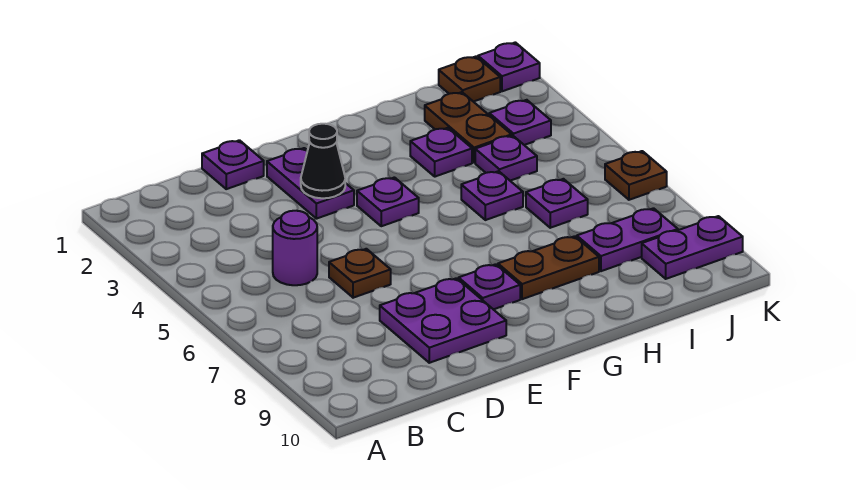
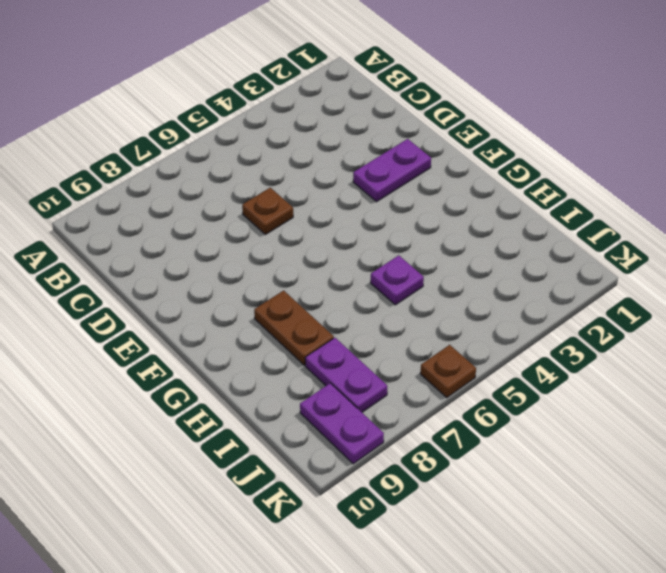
none -> purple round brick C5 level 1
none -> purple plate D1 level 1
none -> purple plate D8:E9 level 1

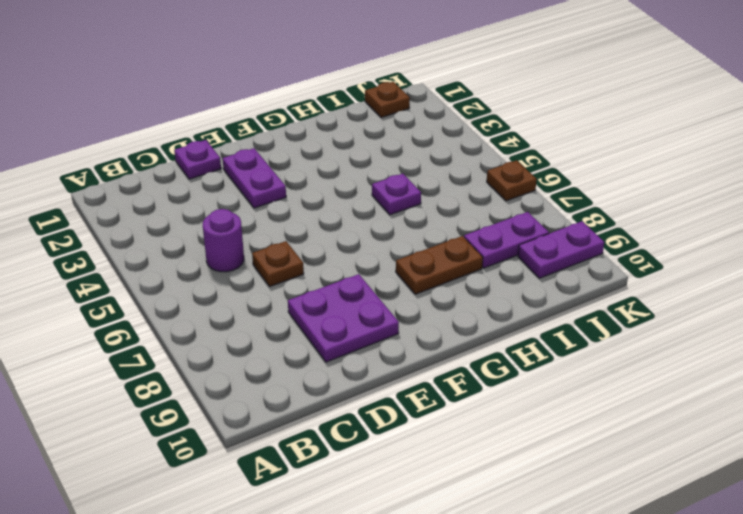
none -> purple plate F4 level 1
none -> purple plate F8 level 1
none -> purple plate H3 level 1

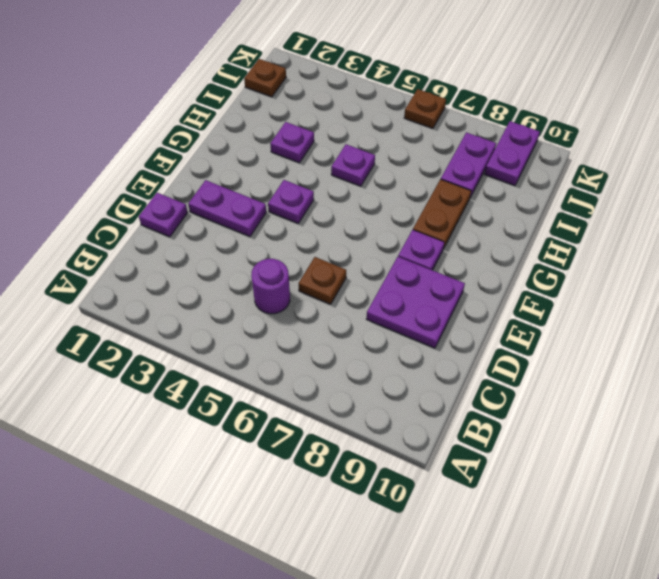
none -> brown plate I2:I3 level 1
none -> purple plate I4 level 1
none -> purple plate I6 level 1

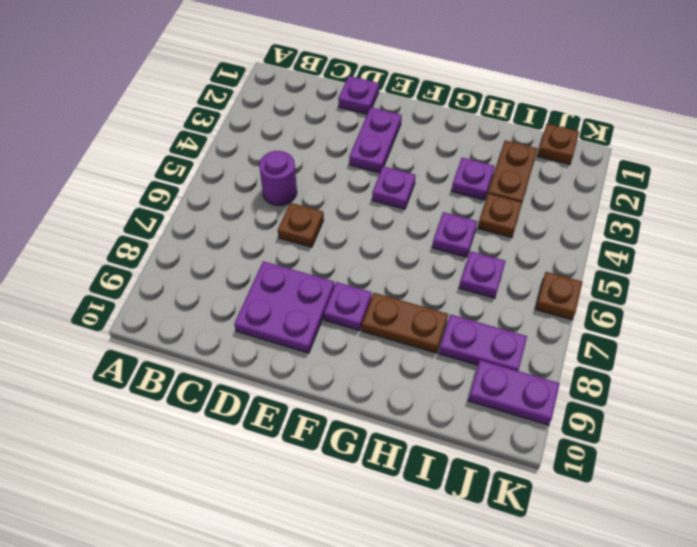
brown plate I4 level 1 -> purple plate I4 level 1
none -> purple plate J3 level 1
none -> purple plate K1 level 1
none -> black cone E3 level 2

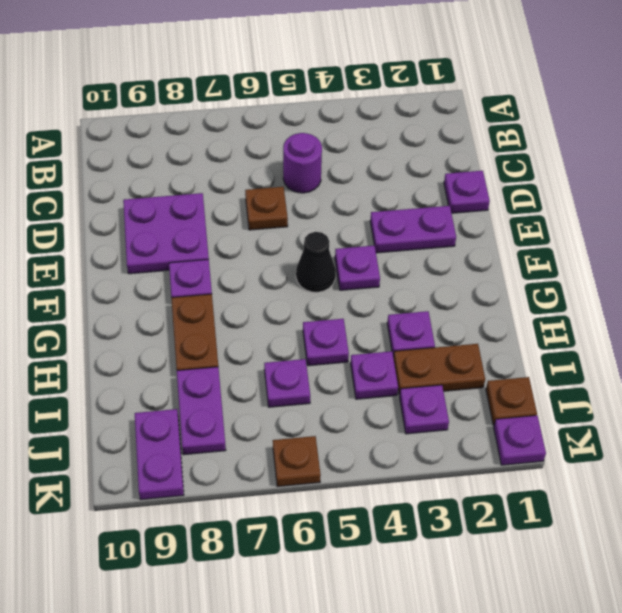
black cone F5 level 1 -> black cone E3 level 2

